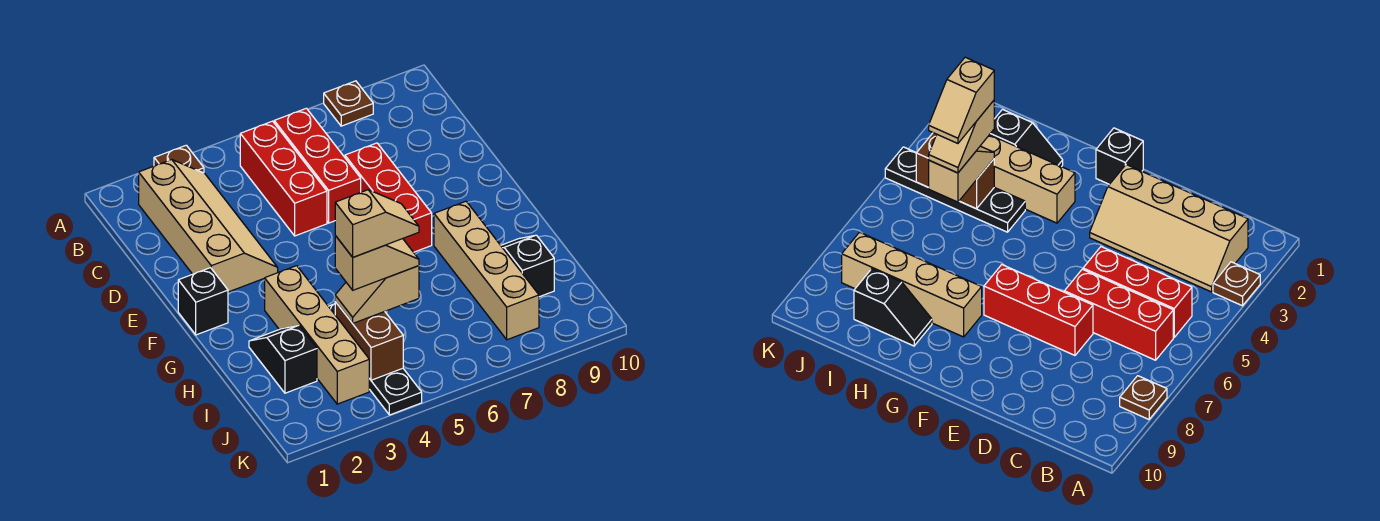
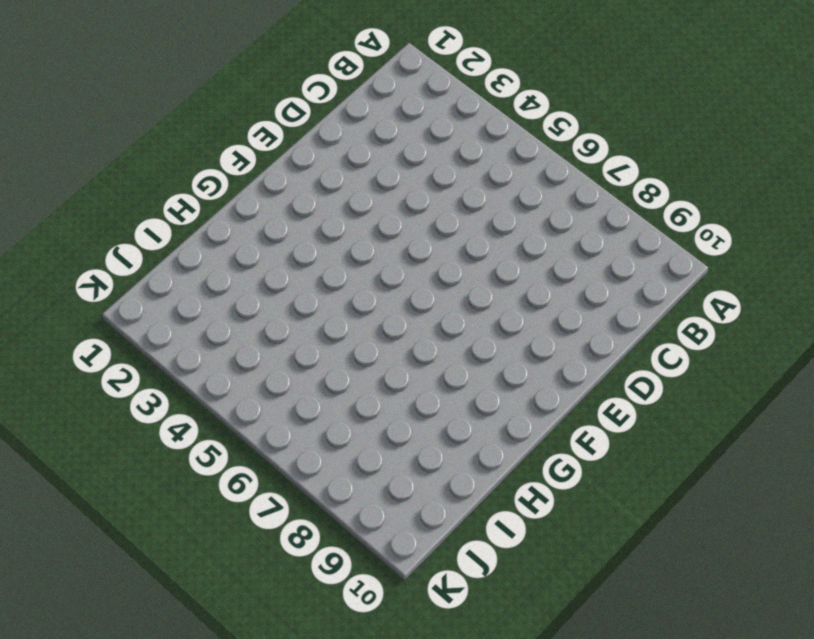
none -> brown plate A3 level 1
none -> brown plate A8 level 1
none -> tan slope B2:E3 level 1 top 2

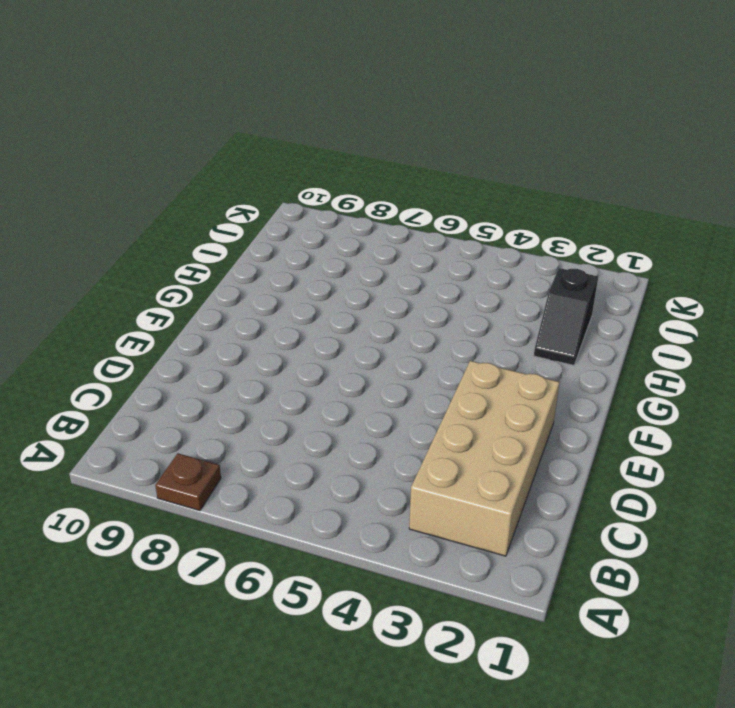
tan brick B2:E3 level 1 -> tan slope B2:E3 level 1 top 2
none -> brown plate A3 level 1
none -> red brick B5:D5 level 1
none -> red brick B6:D6 level 1

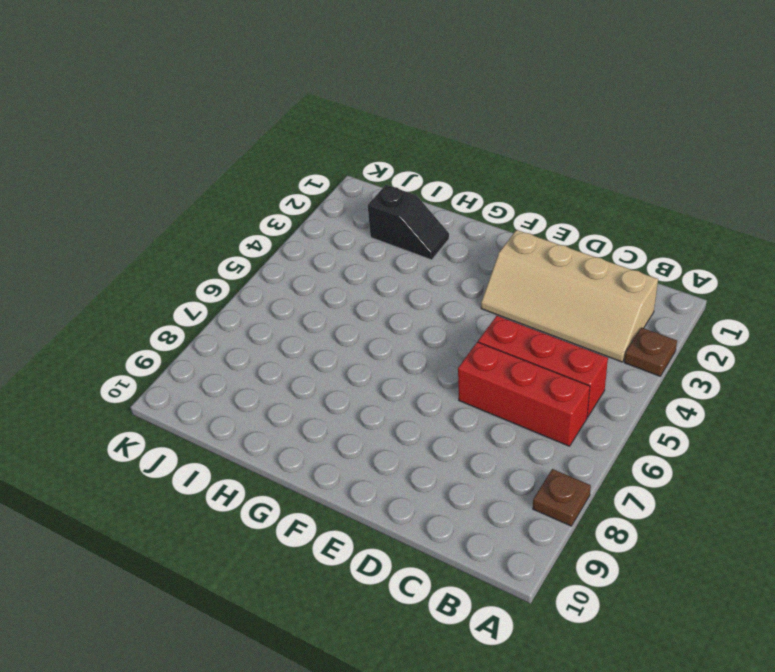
none -> red brick D7:F7 level 1
none -> black brick F1 level 1
none -> tan brick G3:J3 level 1

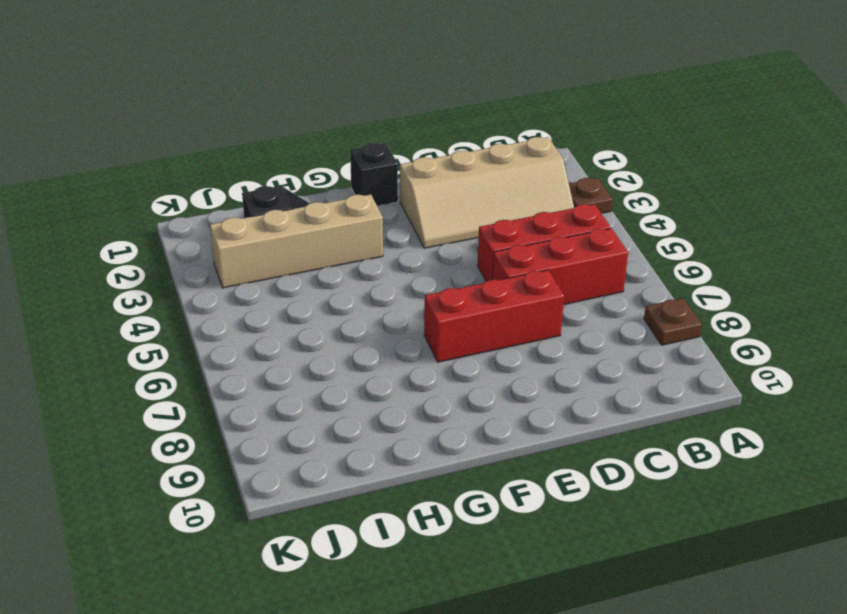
none -> tan brick G8:J8 level 1
none -> black plate H4:K4 level 1
none -> black slope H9:I9 level 1 top I

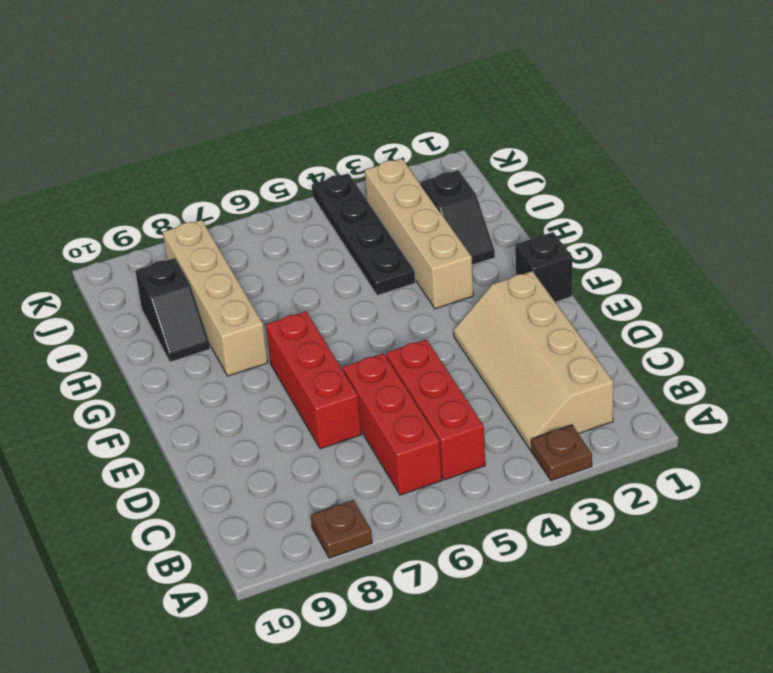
none -> brown brick I4:J4 level 2
none -> tan slope I4:I5 level 3 top 5
none -> tan slope I4:I5 level 4 top 4

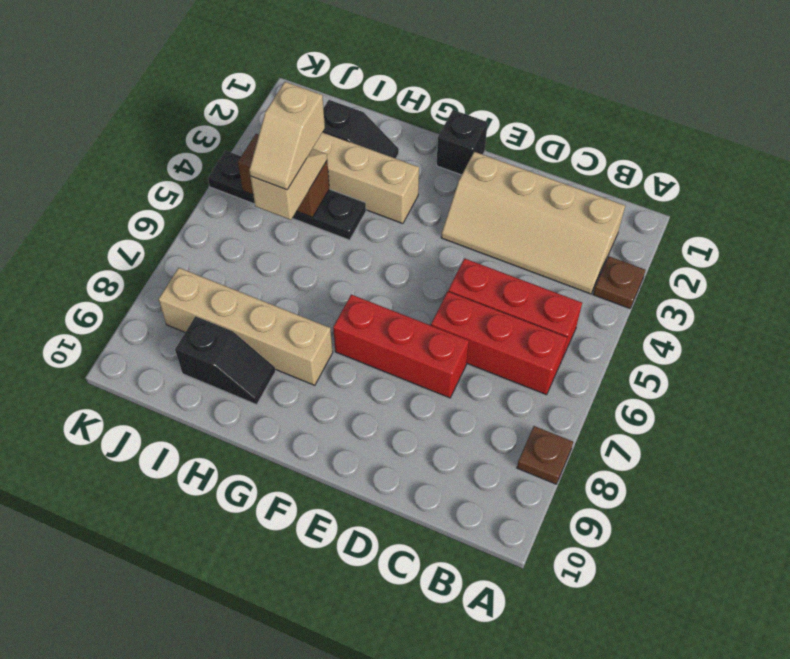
none -> tan slope I4:I5 level 5 top 4

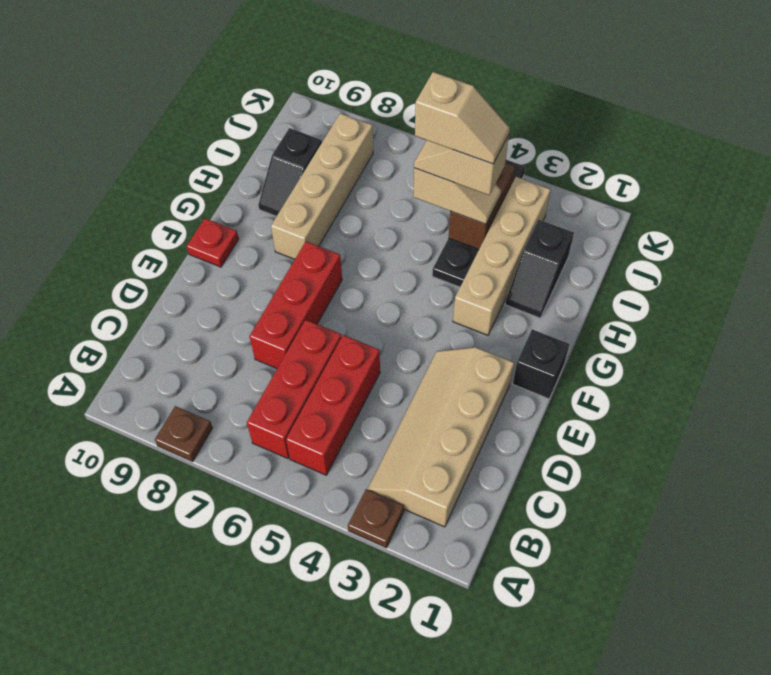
red plate F10 level 1 -> none
tan slope I4:I5 level 5 top 5 -> tan slope I4:I5 level 5 top 4

